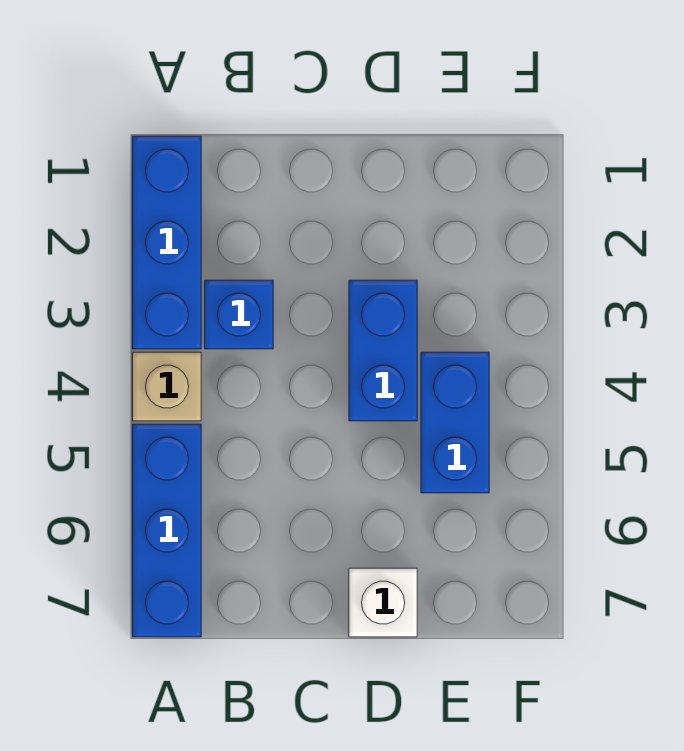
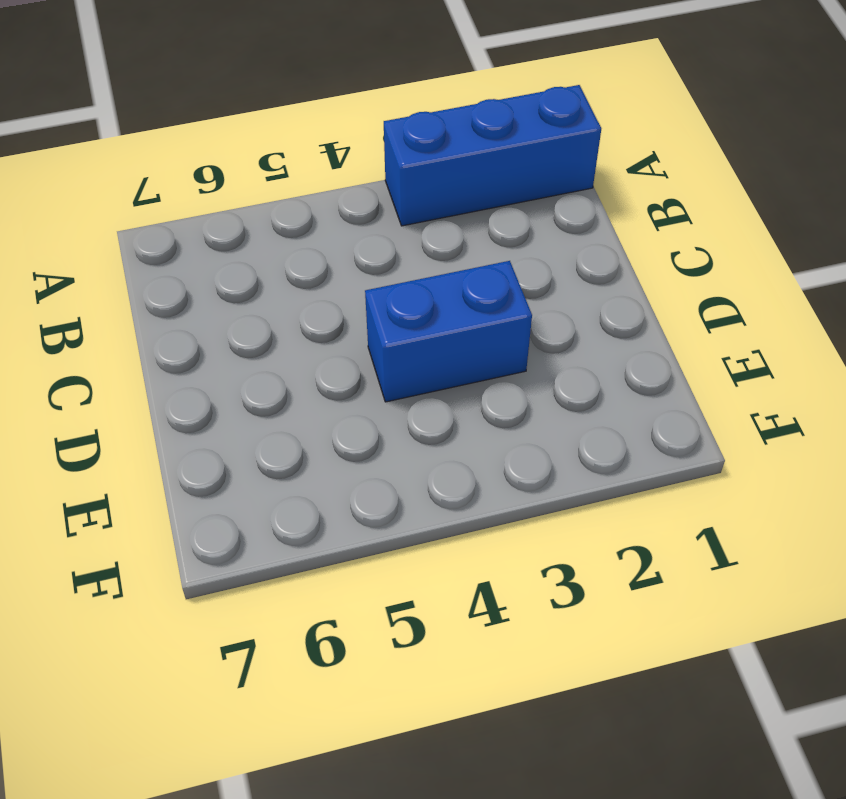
none -> tan brick A4 level 1
none -> blue brick A5:A7 level 1

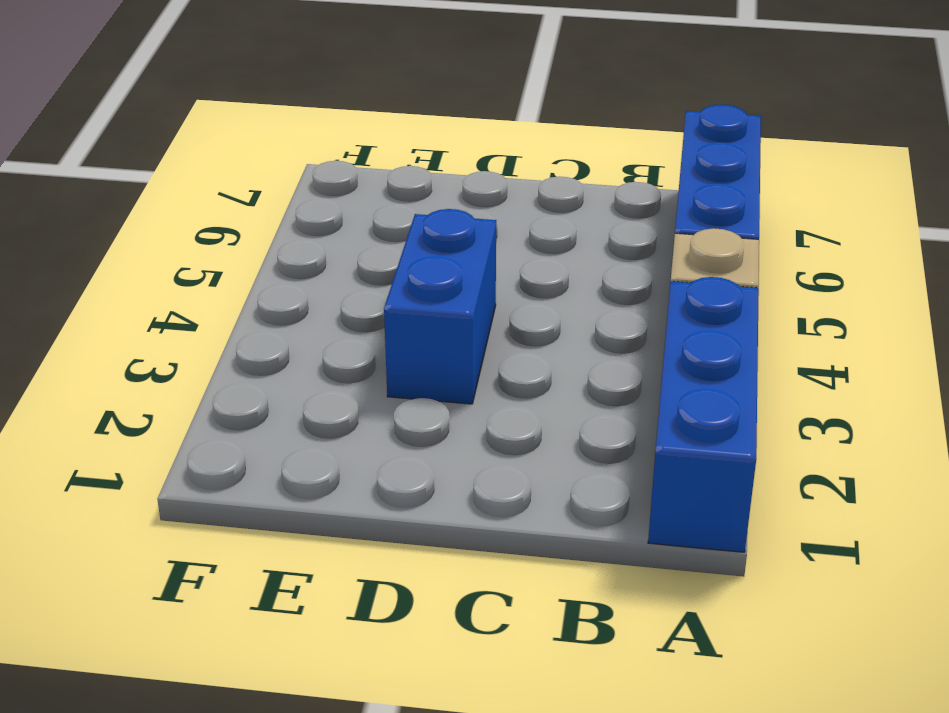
none -> blue brick B3 level 1
none -> white brick D7 level 1

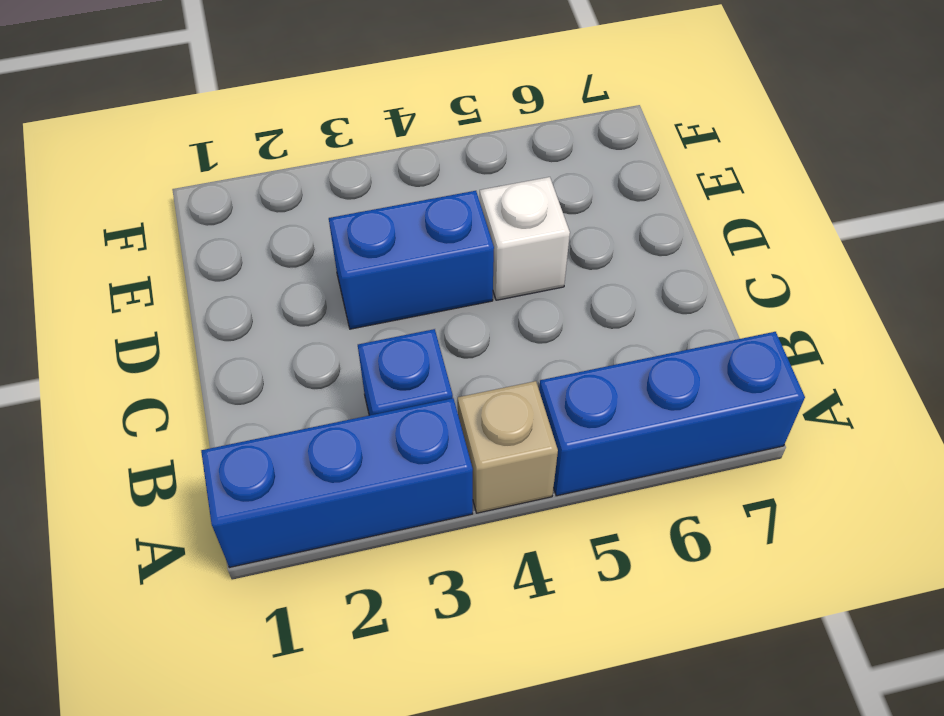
white brick D5 level 1 -> white brick D7 level 1
none -> blue brick E4:E5 level 1

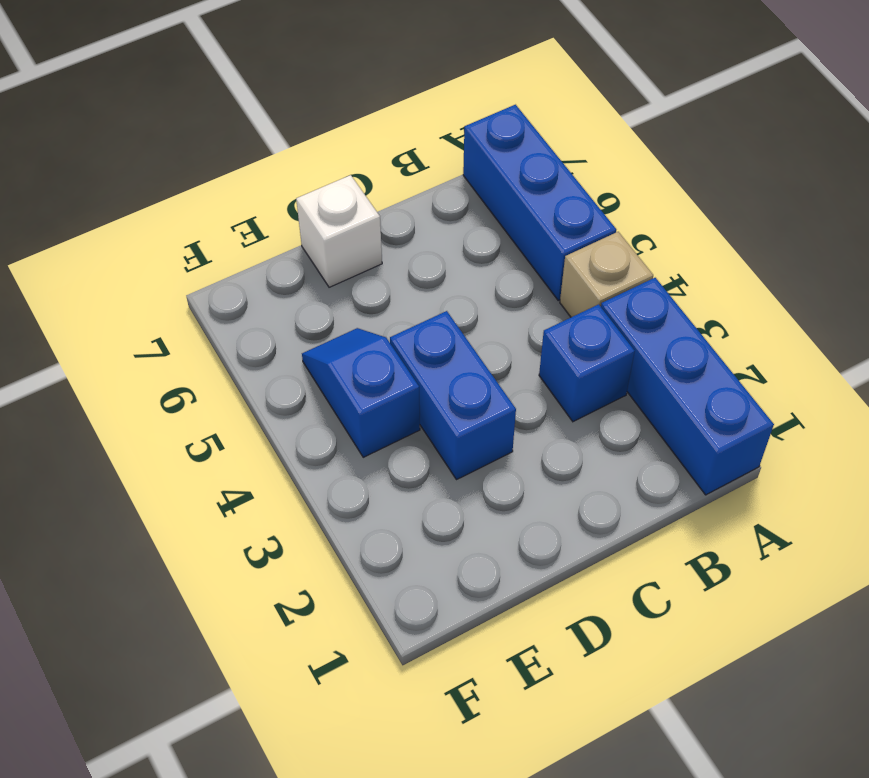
blue slope E4:E5 level 1 top 4 -> blue brick E4:E5 level 1

